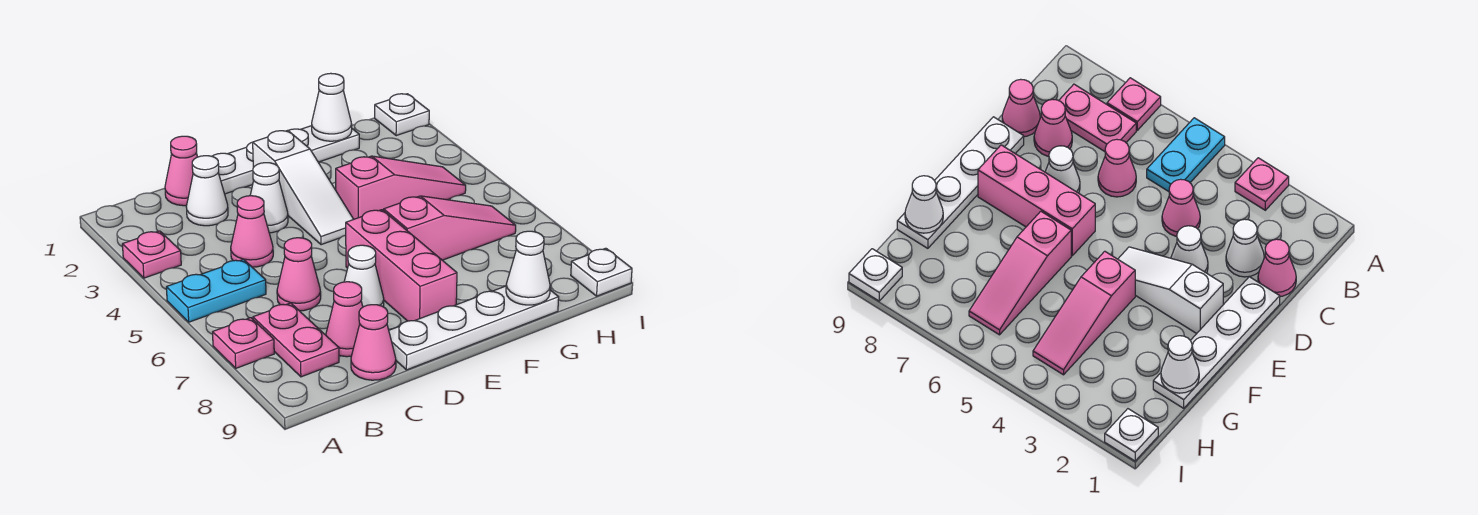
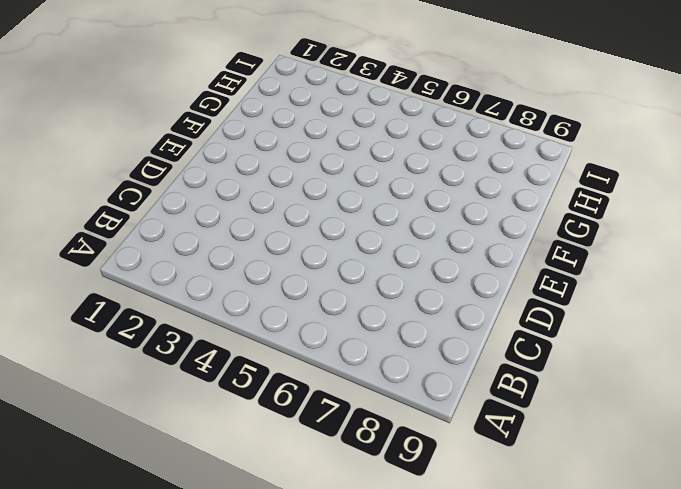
none -> pink plate A3 level 1
none -> cyan plate A5:B5 level 1
none -> pink plate A7 level 1

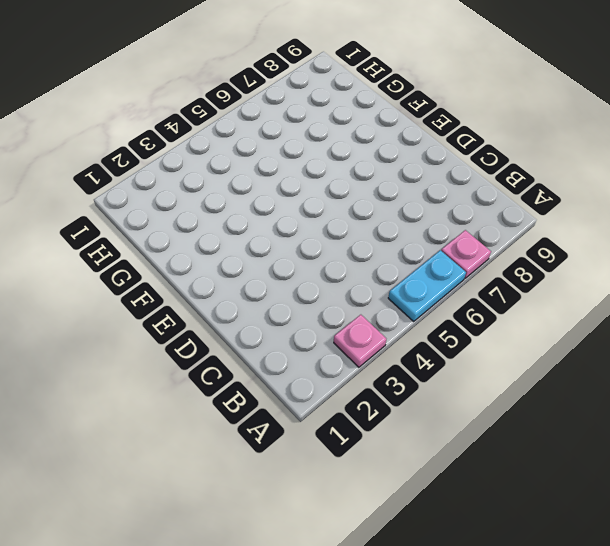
cyan plate A5:A6 level 1 -> cyan plate A5:B5 level 1
none -> pink plate B7:B8 level 1
none -> pink cone C1 level 1
none -> white cone C2 level 1

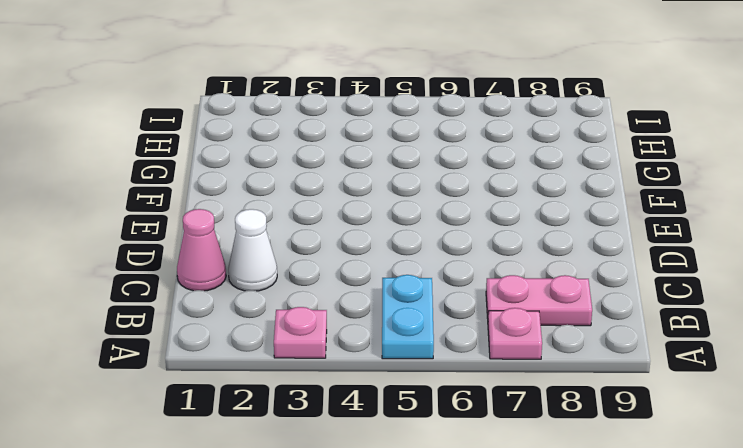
none -> pink cone C4 level 1
none -> pink cone C6 level 1
none -> pink cone C8 level 1

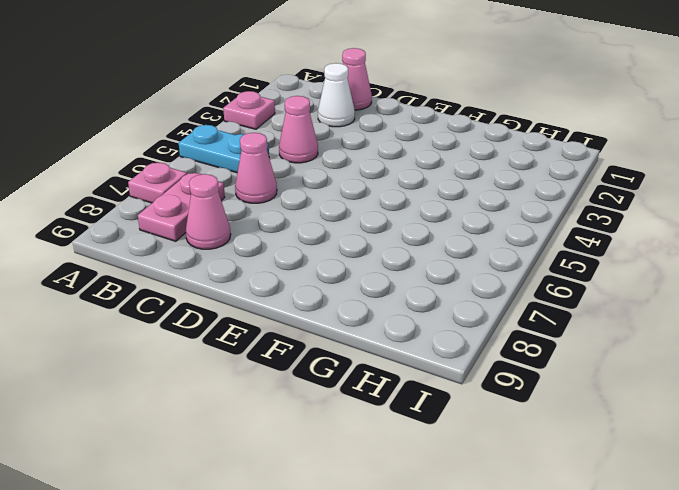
none -> pink cone C9 level 1
none -> white plate D1:G1 level 1
none -> white cone D3 level 1

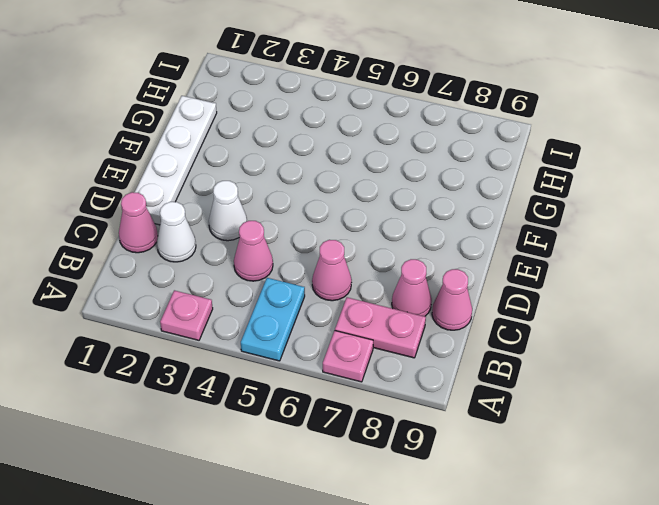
none -> white cone D7 level 1
none -> white plate D9:G9 level 1
none -> white slope E2:E4 level 1 top 2

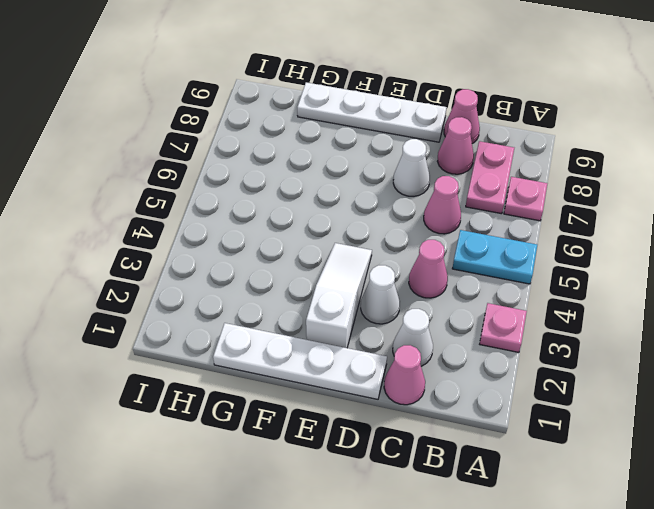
none -> pink brick E6:E8 level 1
none -> pink slope F4:H4 level 1 top F
none -> pink slope F6:H6 level 1 top F

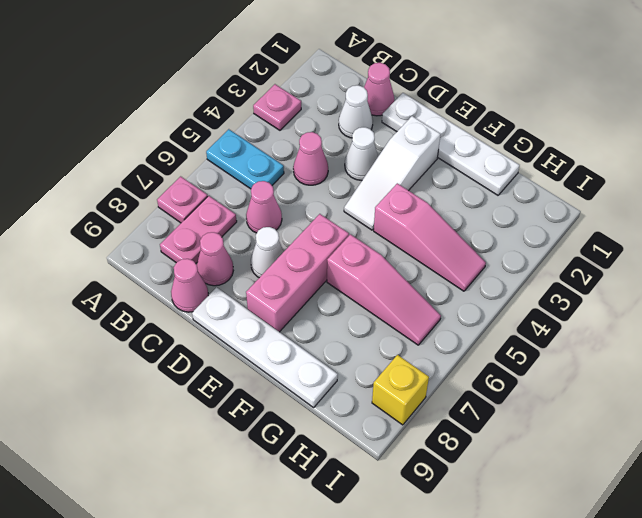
yellow brick I8 level 1 -> none
none -> white plate I1 level 1
none -> white plate I9 level 1
none -> white cone G1 level 2

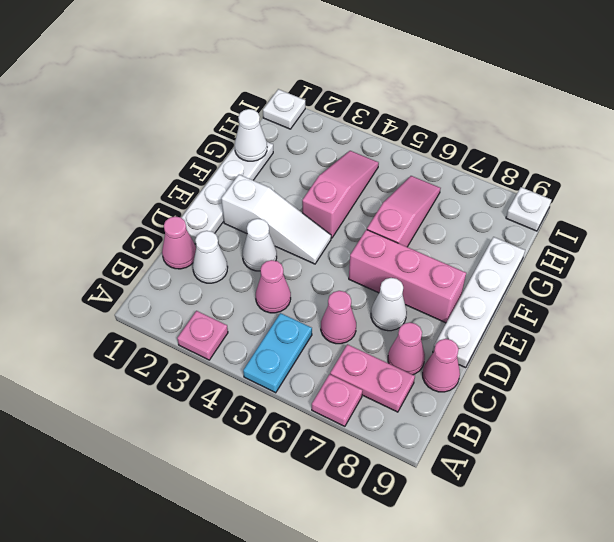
none -> white cone G9 level 2

